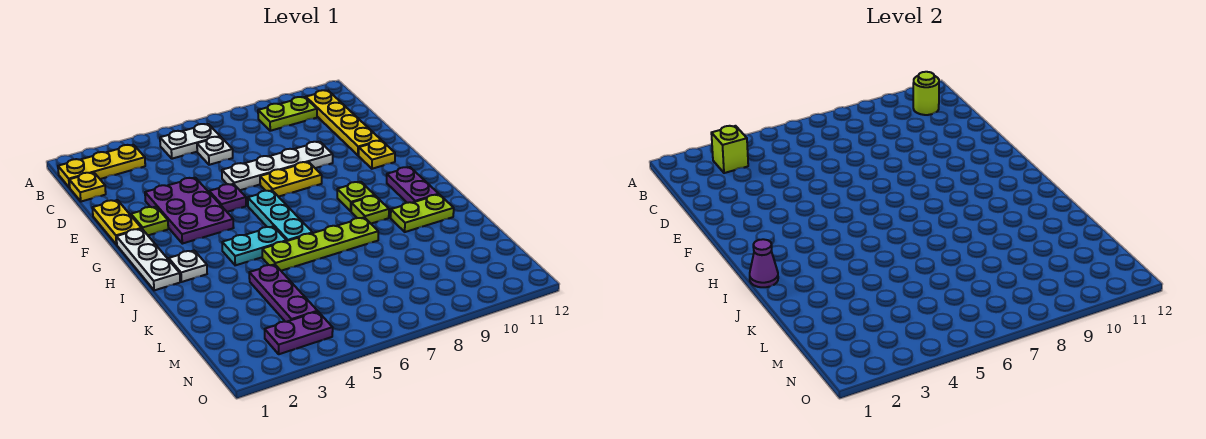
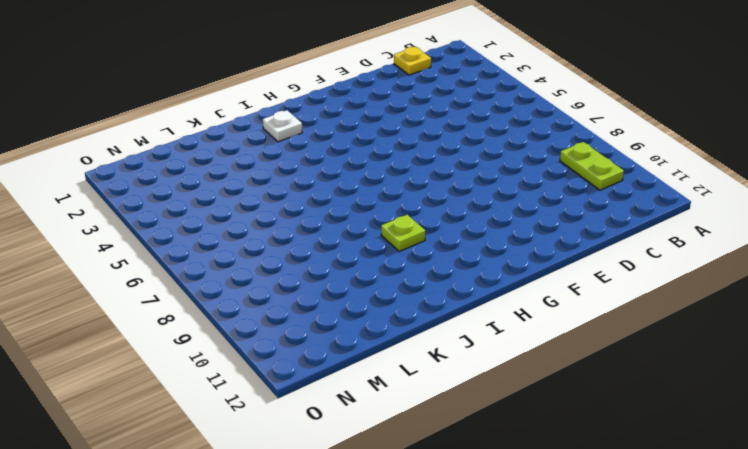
none -> yellow plate B1:B3 level 1
none -> white plate B5:B6 level 1
none -> yellow plate B11:E11 level 1

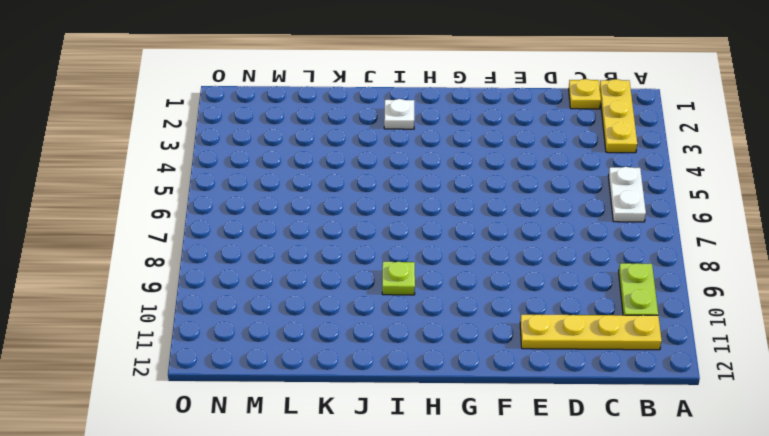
none -> white plate C6 level 1
none -> yellow plate E1:F1 level 1
none -> purple plate E3:G4 level 1

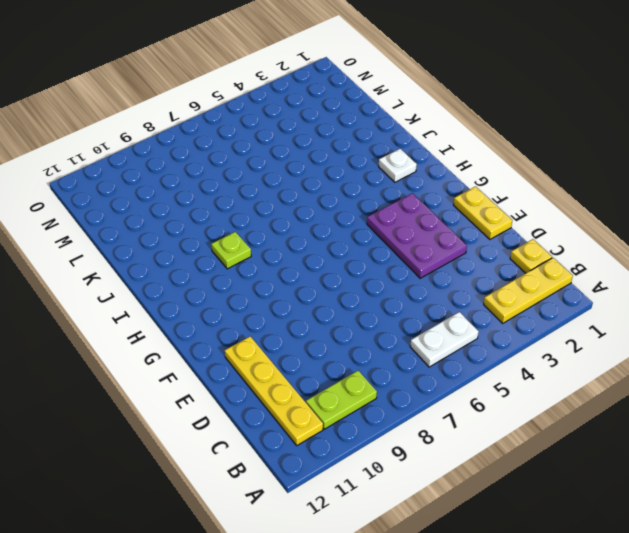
none -> white plate C6 level 1
none -> white plate E6:E9 level 1
none -> lime plate F2 level 1

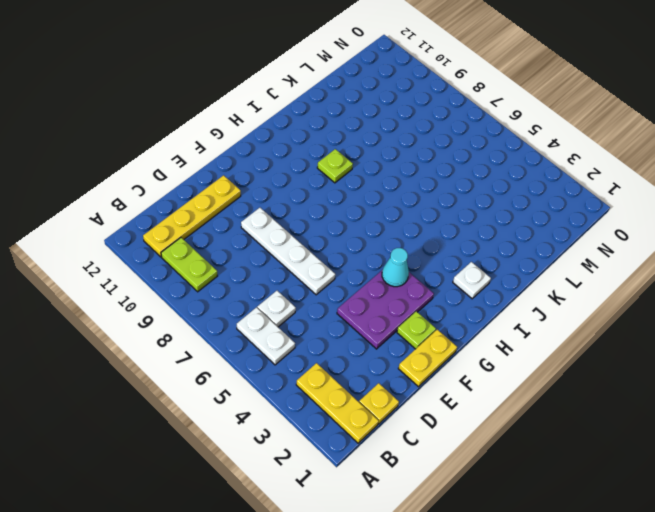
cyan cone G4 level 2 -> none
none -> purple plate F5 level 1
none -> yellow plate F7:F8 level 1
none -> yellow plate F11 level 1

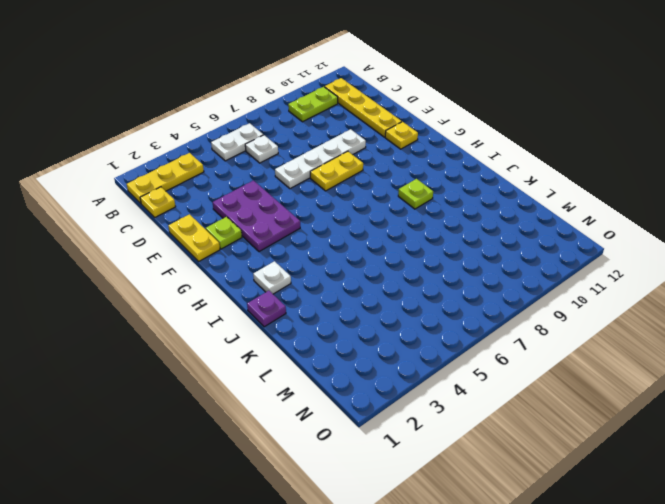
purple plate J1 level 1 -> purple plate F5 level 1
none -> white plate G1:I1 level 1
none -> cyan plate G6:I6 level 1
none -> lime plate H9 level 1

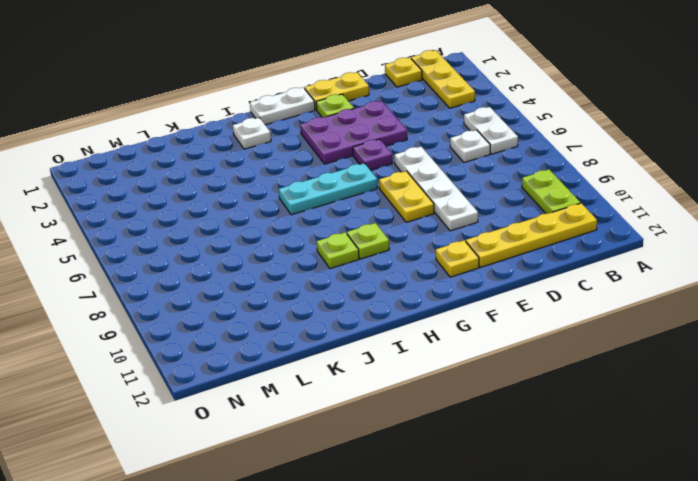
white plate G1:H1 level 1 -> white plate G1:I1 level 1
none -> purple plate H11:I11 level 1
none -> cyan plate I4:I5 level 1
none -> lime plate J5:J8 level 1

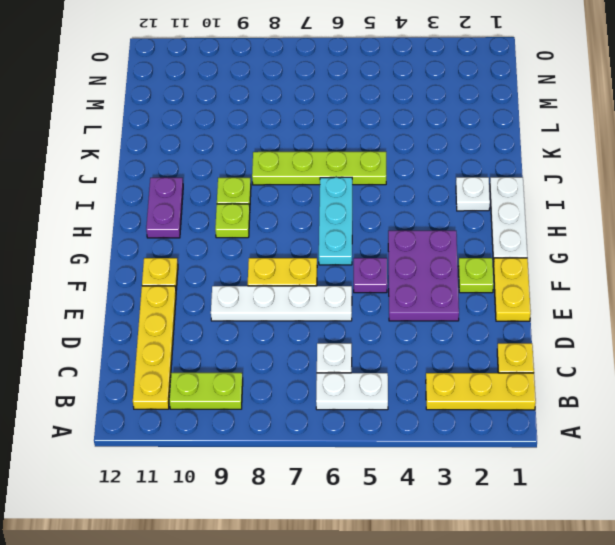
none -> cyan plate I4:I5 level 1
none -> lime plate J10:J11 level 1
none -> purple plate K4:M4 level 1

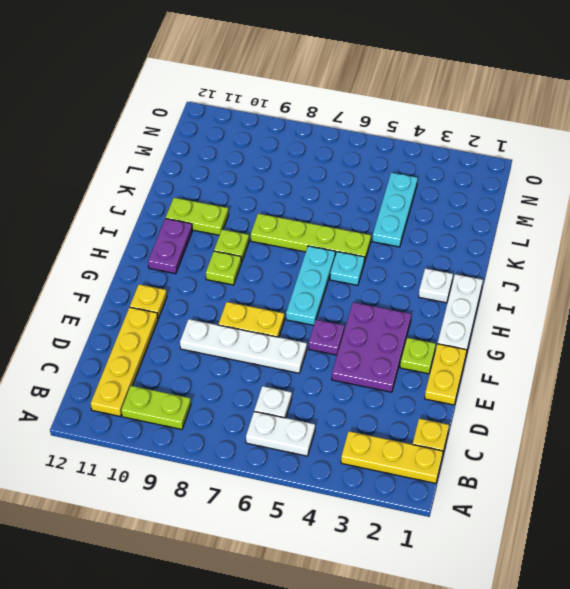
cyan plate I5 level 1 -> cyan plate I4:I5 level 1
cyan plate K4:M4 level 1 -> purple plate K4:M4 level 1
none -> purple plate N3:N4 level 1
none -> lime brick B3 level 2
none -> lime round brick B11 level 2

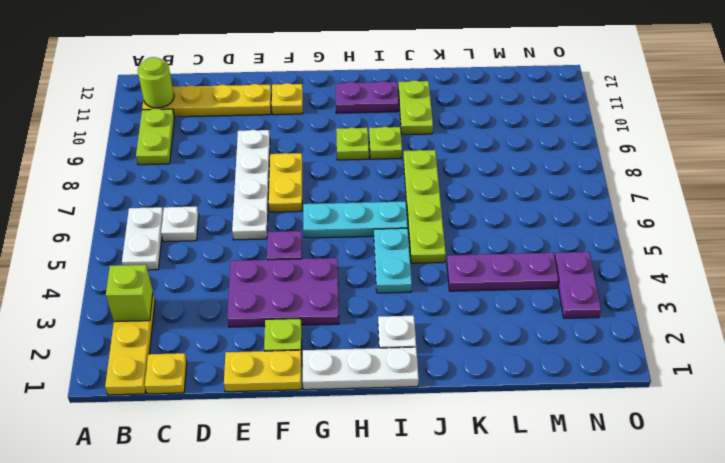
none -> purple cone I1 level 2

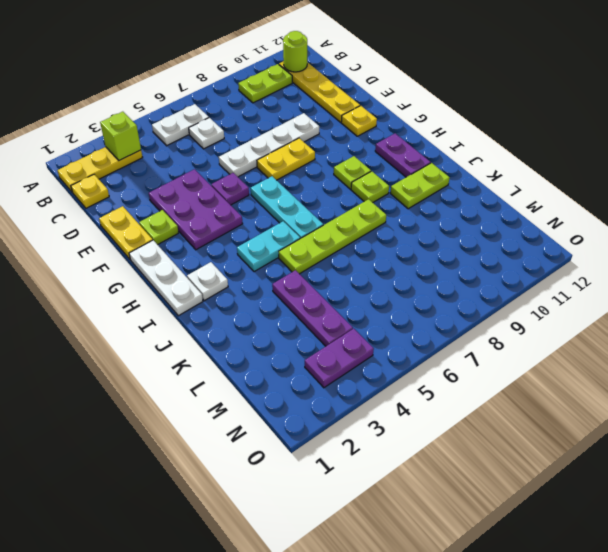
none -> purple cone I1 level 2

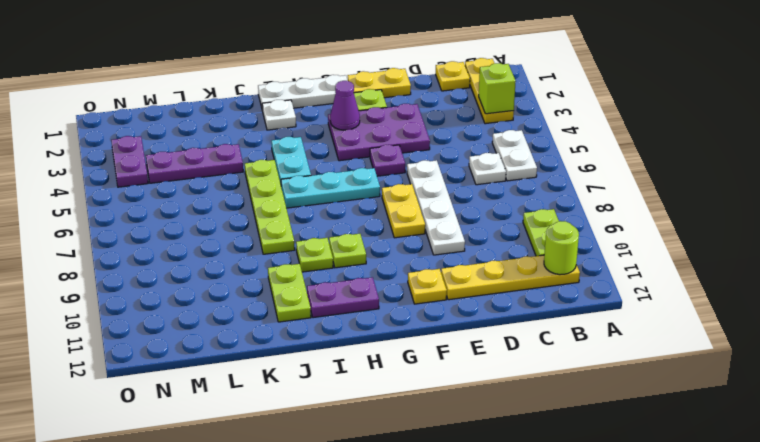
purple cone G3 level 2 -> purple cone I1 level 2

